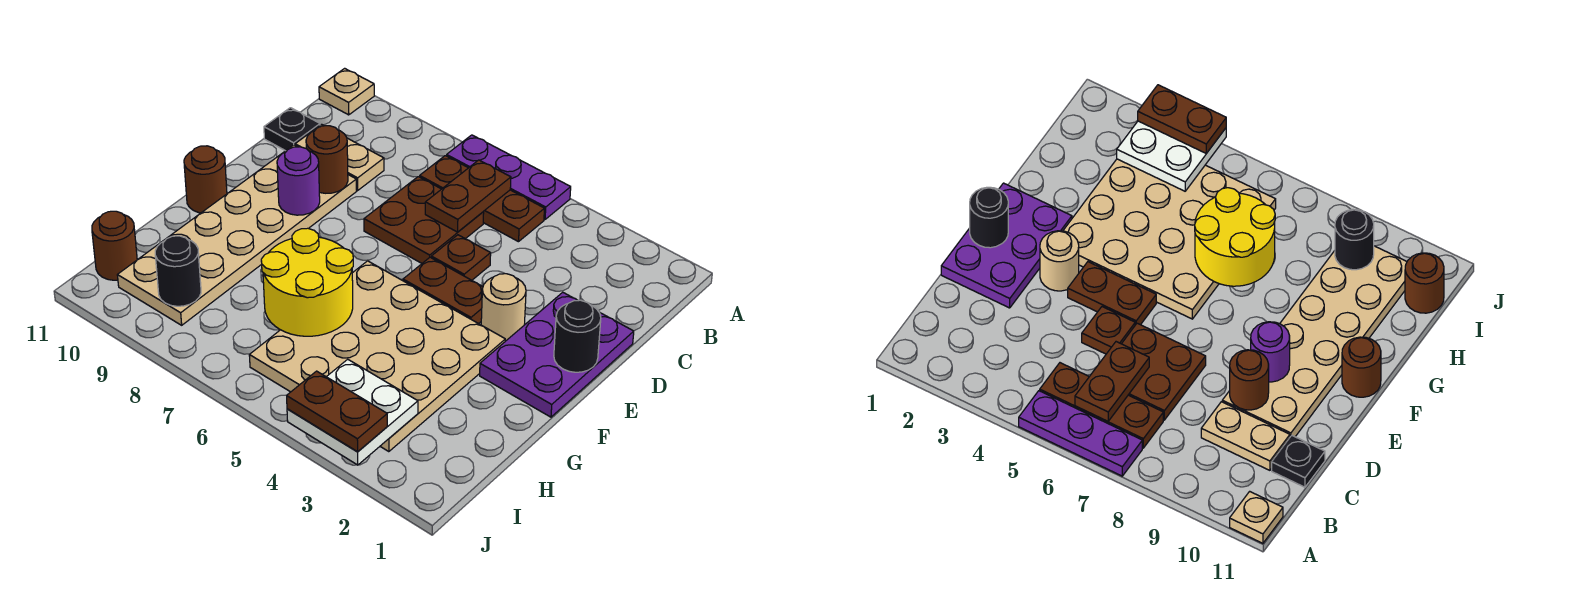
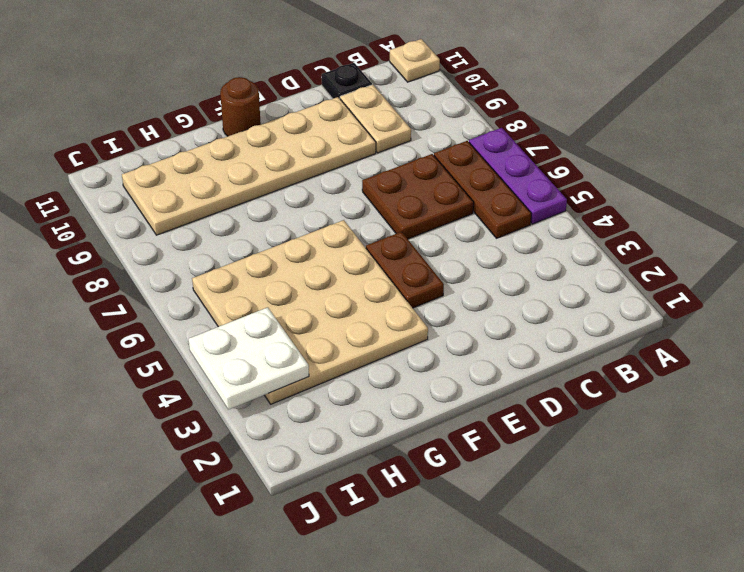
none -> purple plate D1:F2 level 1
none -> brown plate D5 level 1
none -> tan round brick E3 level 1

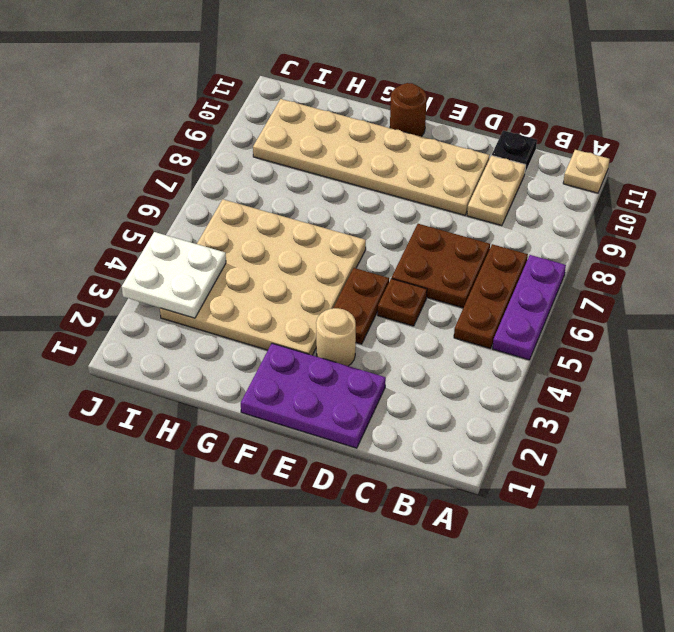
none -> brown round brick I11 level 1
none -> brown plate B6:C6 level 2
none -> brown round brick D9 level 2

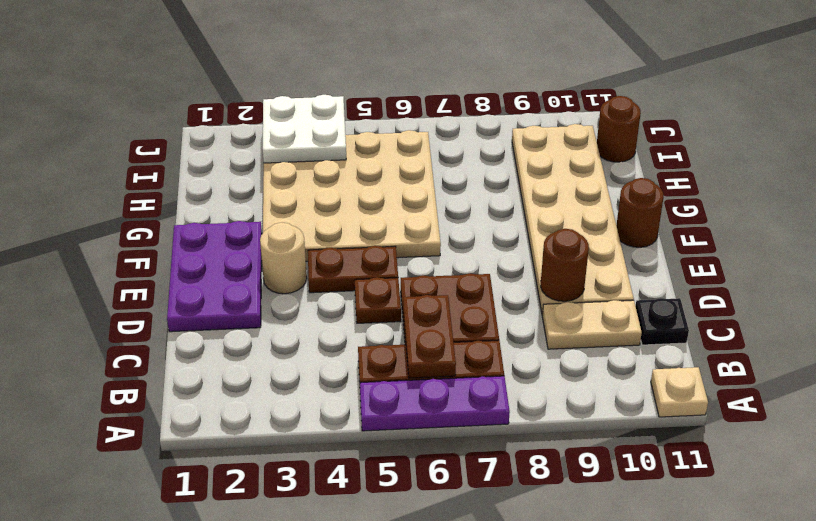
none -> black round brick E1 level 2
none -> purple round brick E9 level 2
none -> yellow round brick G6:H7 level 2

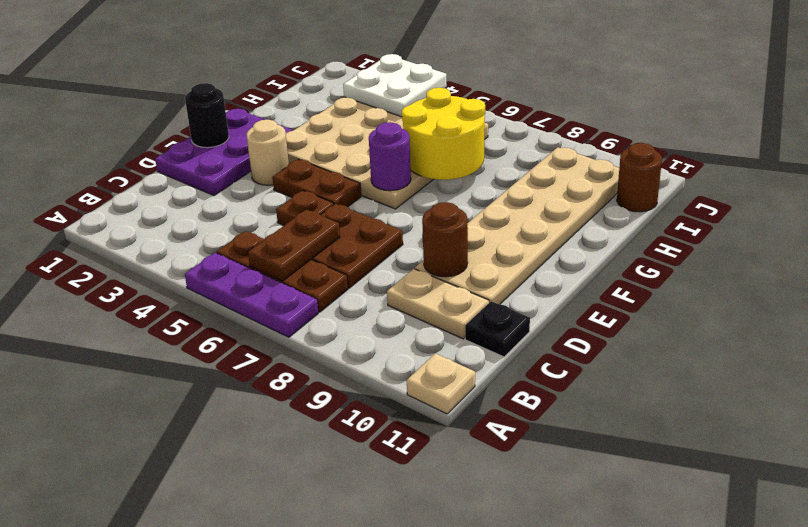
purple round brick F6 level 2 -> purple round brick E9 level 2
none -> brown round brick F11 level 1
none -> black round brick I9 level 2
none -> brown plate J3:J4 level 3

